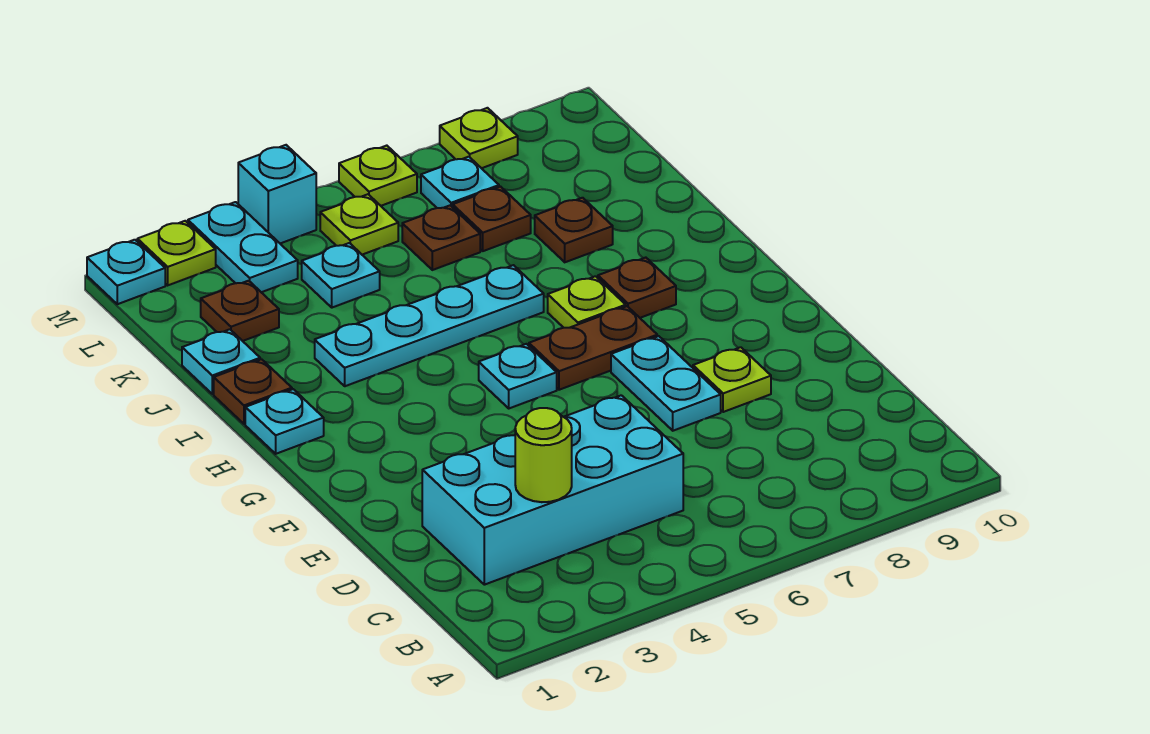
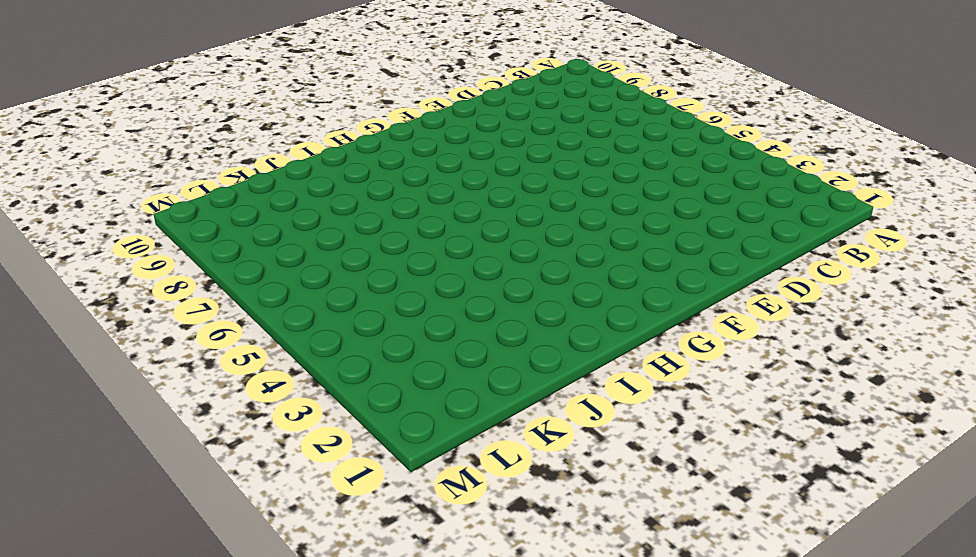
none -> cyan brick C2:D5 level 1
none -> cyan plate E7:F7 level 1
none -> lime plate E8 level 1

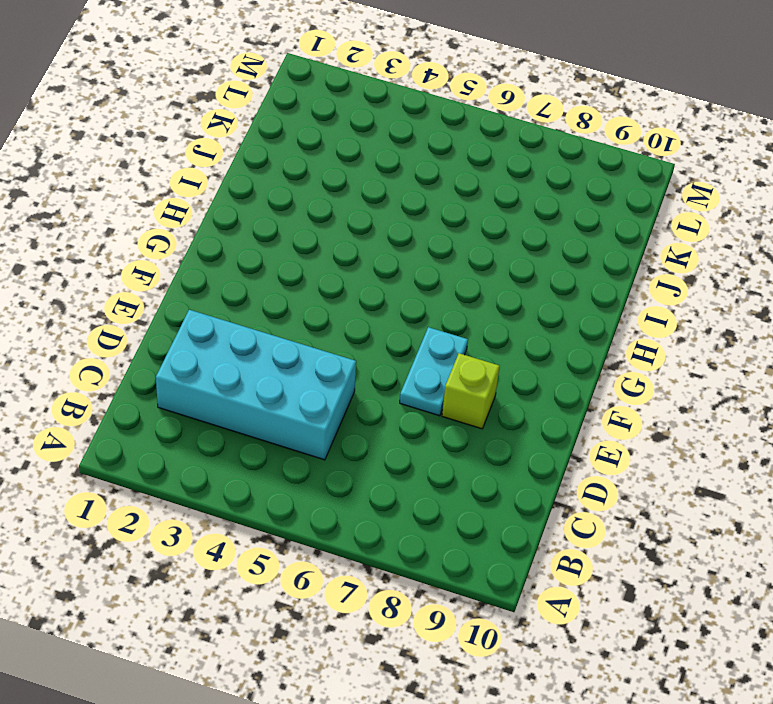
lime brick E8 level 1 -> lime plate E8 level 1
none -> cyan plate G5 level 1
none -> brown plate G6:G7 level 1
none -> cyan plate H1 level 1

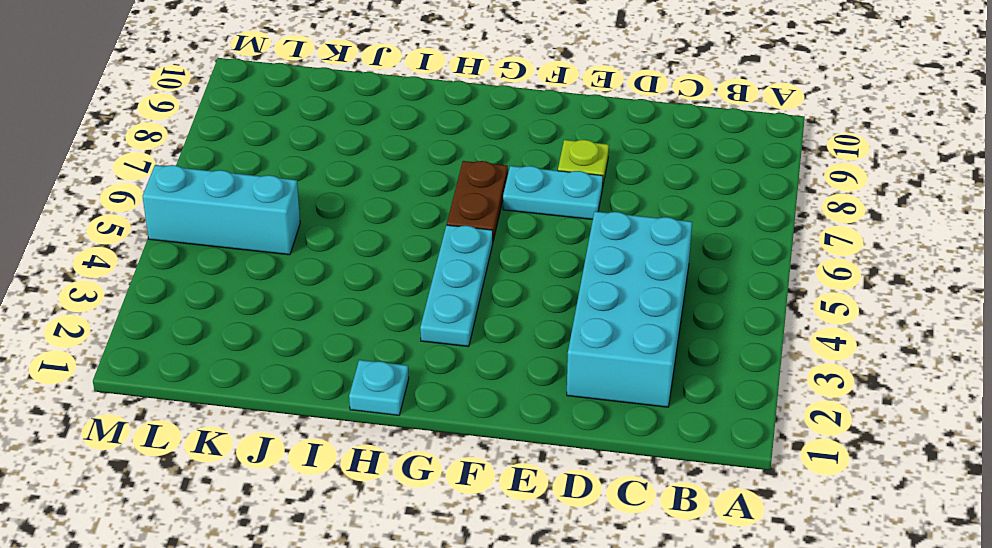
cyan plate G3:G5 level 1 -> cyan plate G5 level 1
cyan brick K5:M5 level 1 -> lime plate L5 level 1
none -> lime plate H7 level 1
none -> brown plate H8 level 1
none -> brown plate I1 level 1

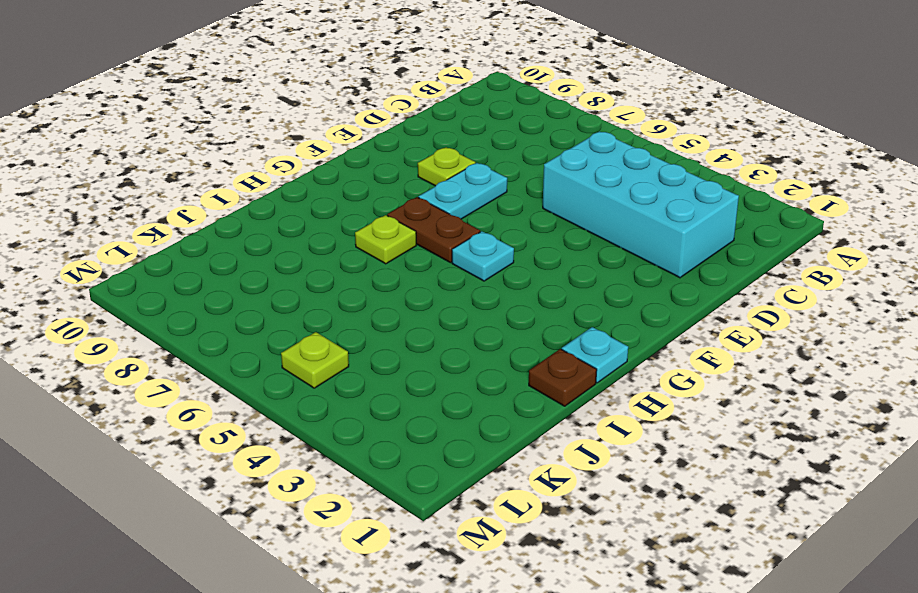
none -> brown plate H8 level 1
none -> cyan plate I3:I6 level 1
none -> cyan plate J1 level 1

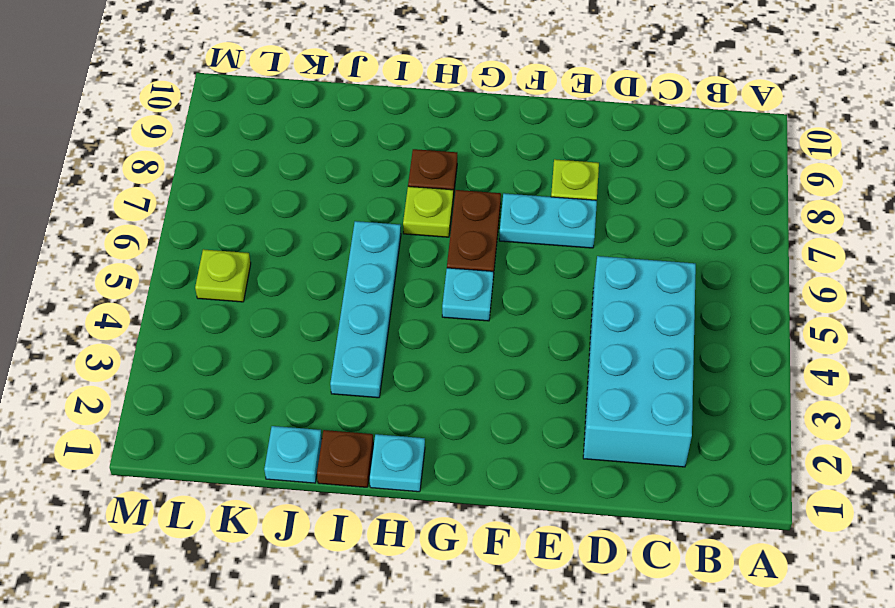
none -> brown plate J8 level 1
none -> brown plate K2 level 1
none -> cyan plate K4 level 1

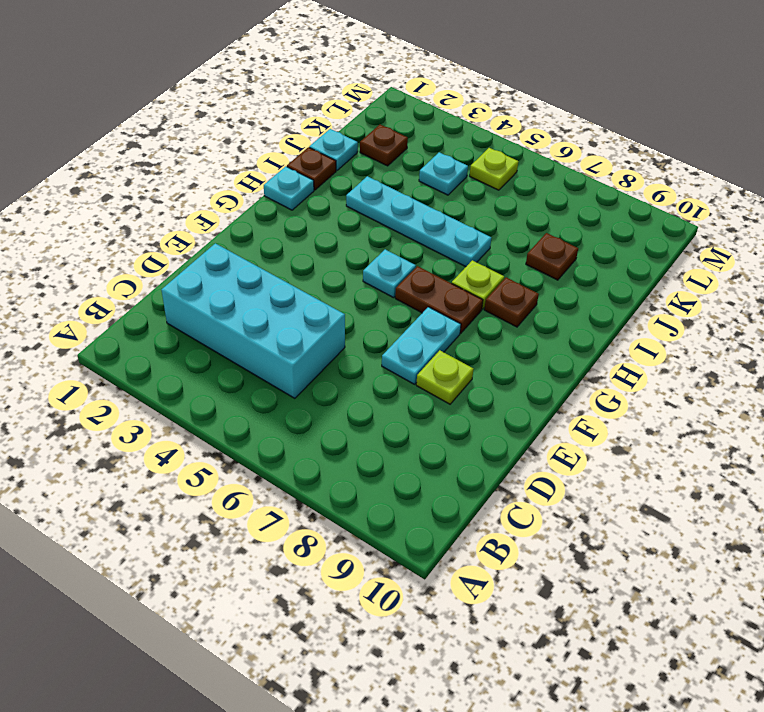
none -> brown plate K6 level 1
none -> brown plate K7 level 1
none -> cyan plate L3:M3 level 1

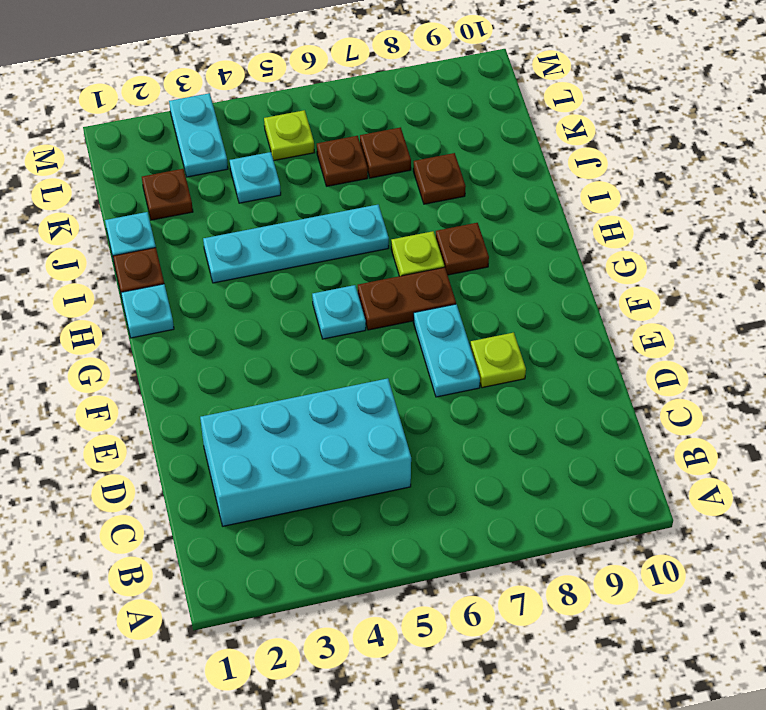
none -> cyan plate L7 level 1
none -> cyan plate M1 level 1
none -> lime plate M2 level 1

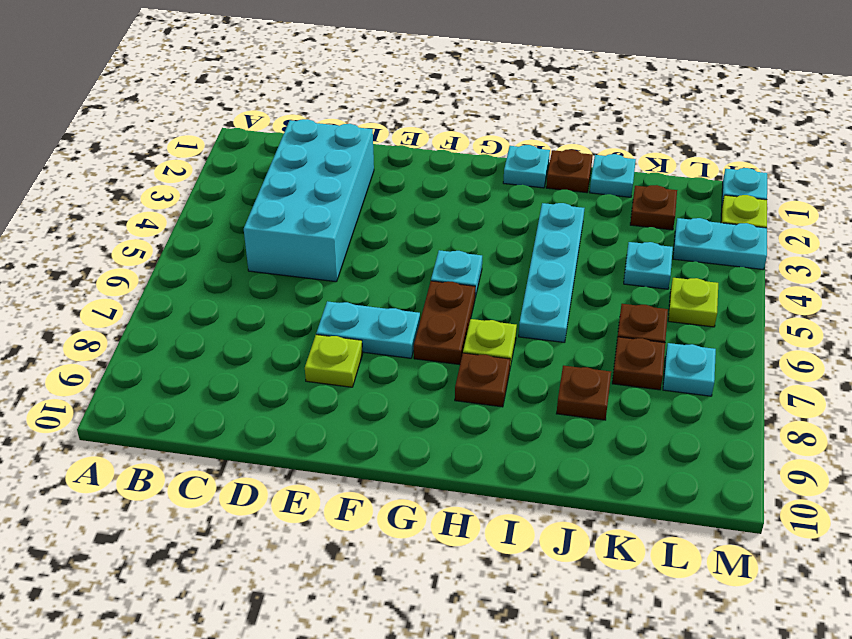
none -> cyan brick M4 level 1
none -> lime plate M6 level 1
none -> lime plate M8 level 1

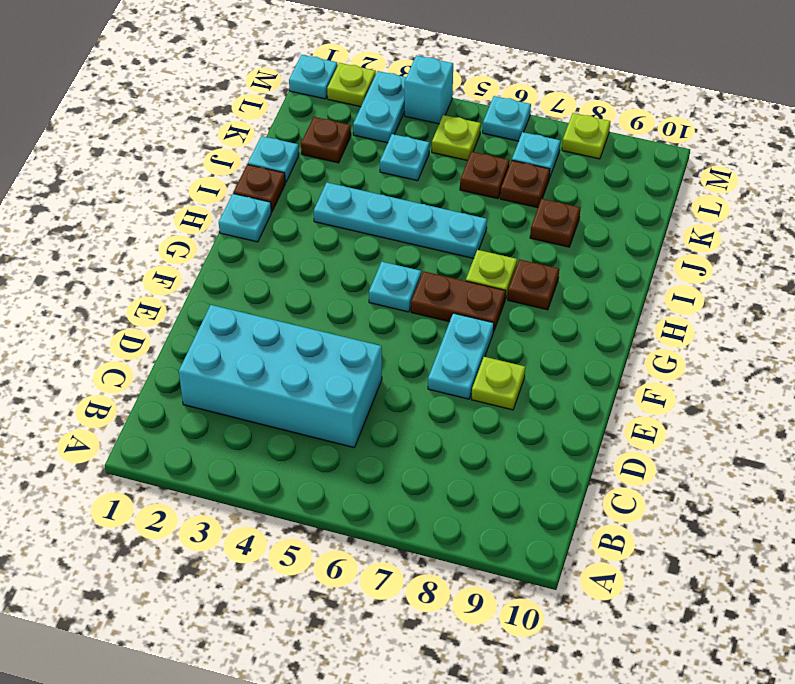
cyan plate M6 level 1 -> lime plate M6 level 1
none -> lime round brick C3 level 2

